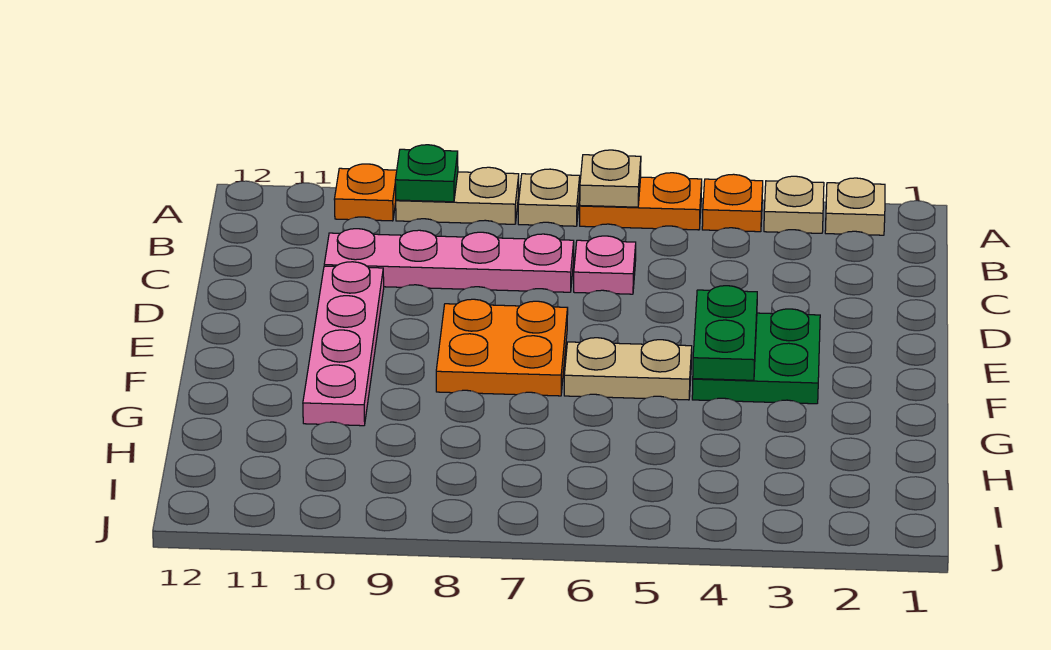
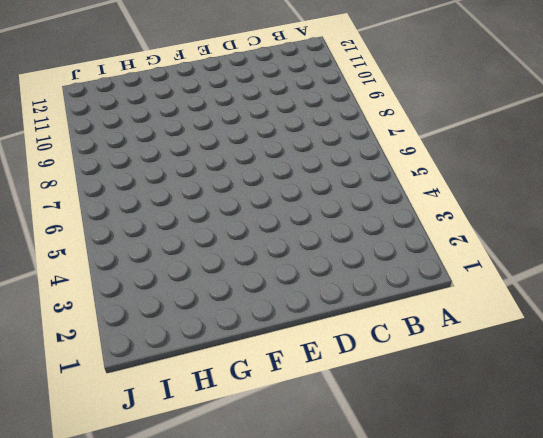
none -> tan plate A2 level 1
none -> tan plate A3 level 1
none -> orange plate A4 level 1

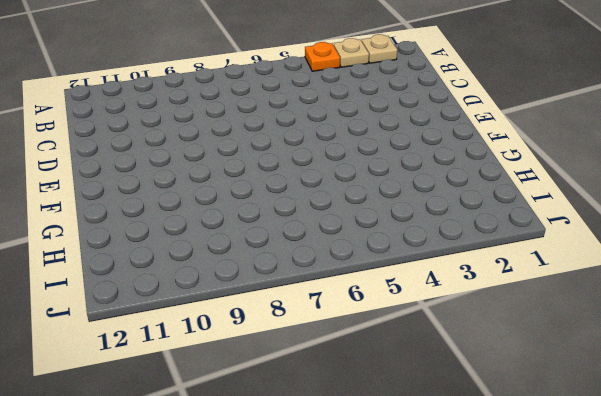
none -> orange plate A5:A6 level 1
none -> tan plate A7 level 1
none -> tan plate A8:A9 level 1

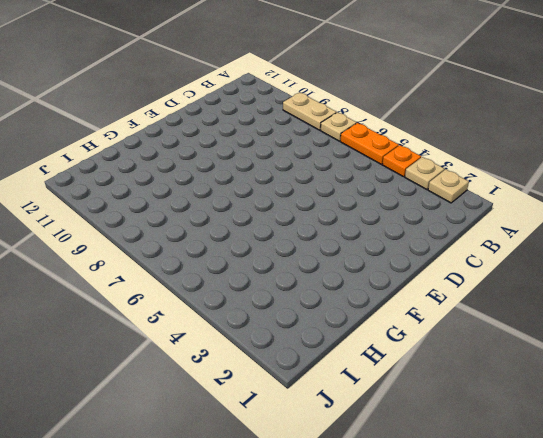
none -> orange plate A10 level 1
none -> pink plate C6 level 1
none -> pink plate C7:C10 level 1

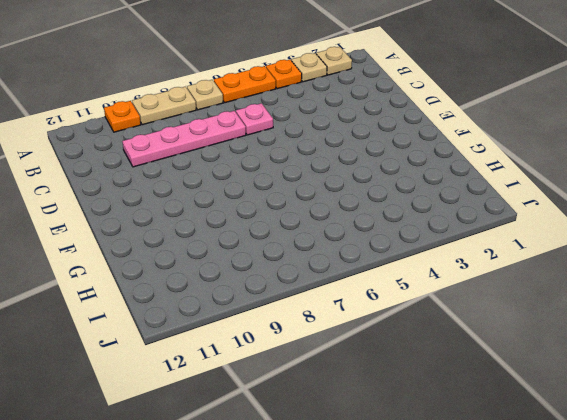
none -> pink plate D10:G10 level 1
none -> green plate E3:F4 level 1
none -> orange plate E7:F8 level 1

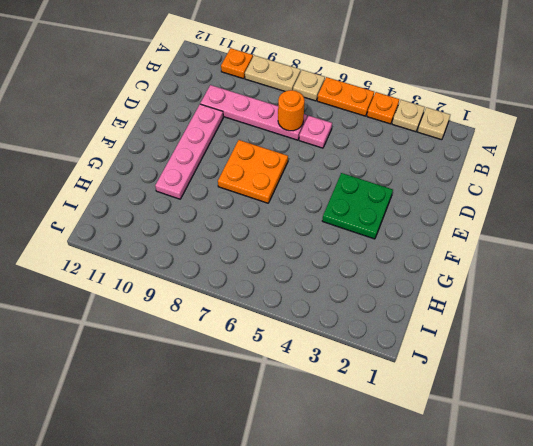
orange round brick C7 level 2 -> none
none -> tan plate F5:F6 level 1
none -> tan plate A6 level 2
none -> green plate A9 level 2

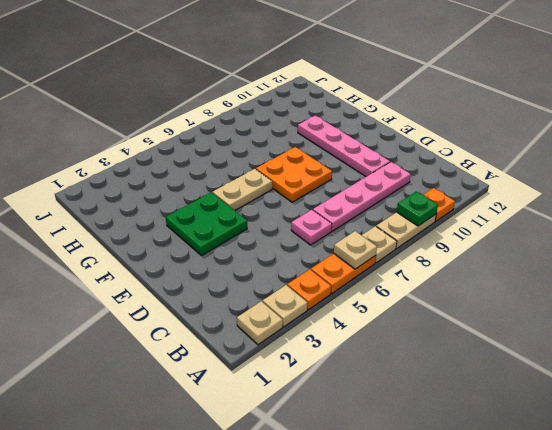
none -> green plate E4:F4 level 2

